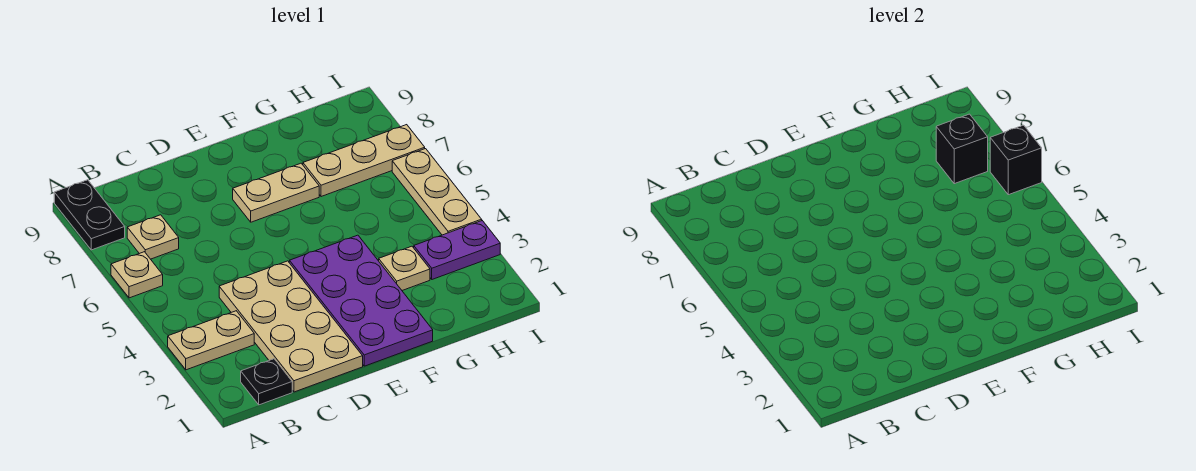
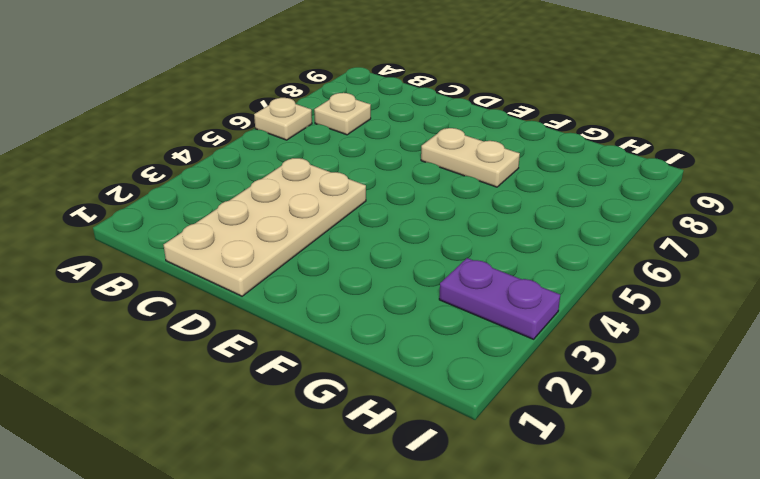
none -> tan plate A3:B3 level 1
none -> black plate A8:A9 level 1
none -> black plate B1 level 1

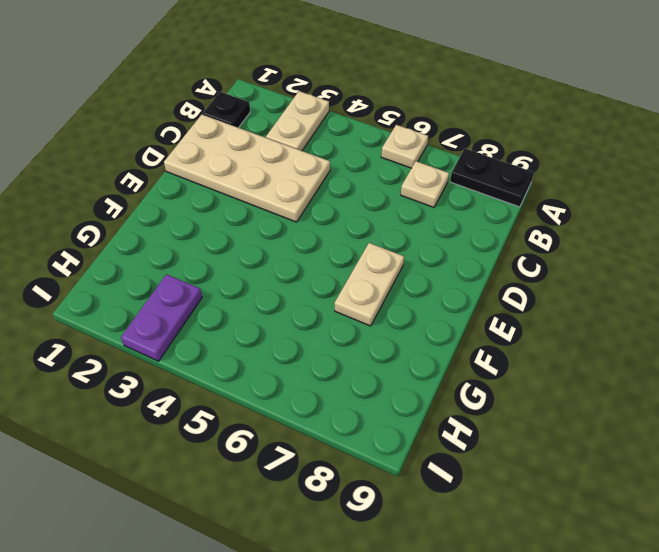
none -> purple plate E1:F4 level 1
none -> tan plate G3 level 1
none -> tan plate G7:I7 level 1

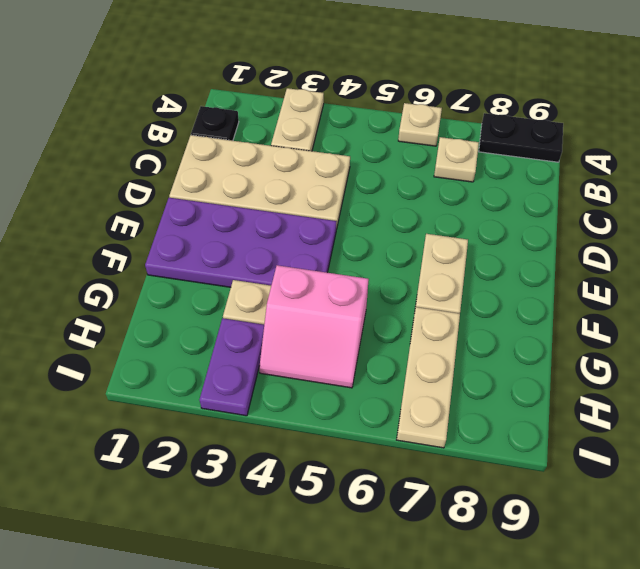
pink slope G4:H5 level 1 top G -> none
none -> tan plate I4:I6 level 1
none -> black brick H7 level 2
none -> black brick I6 level 2

